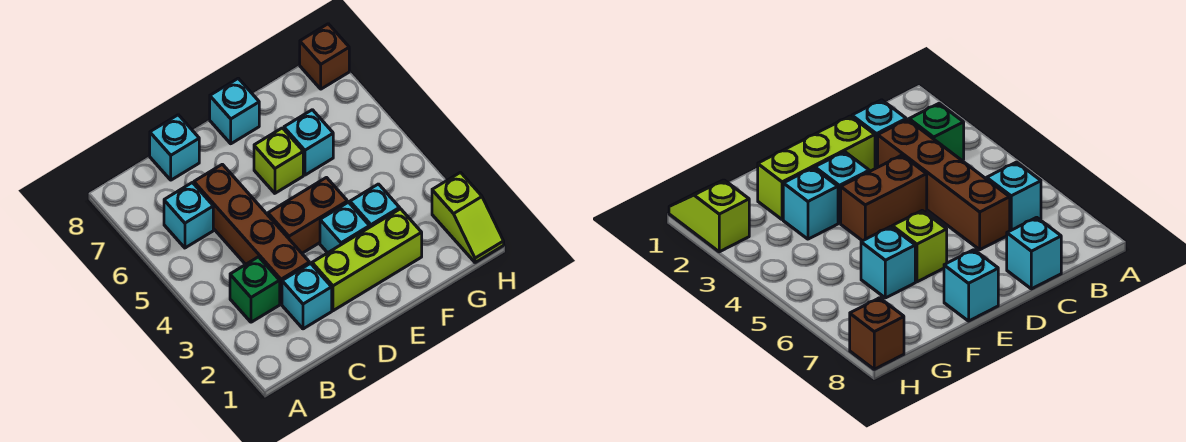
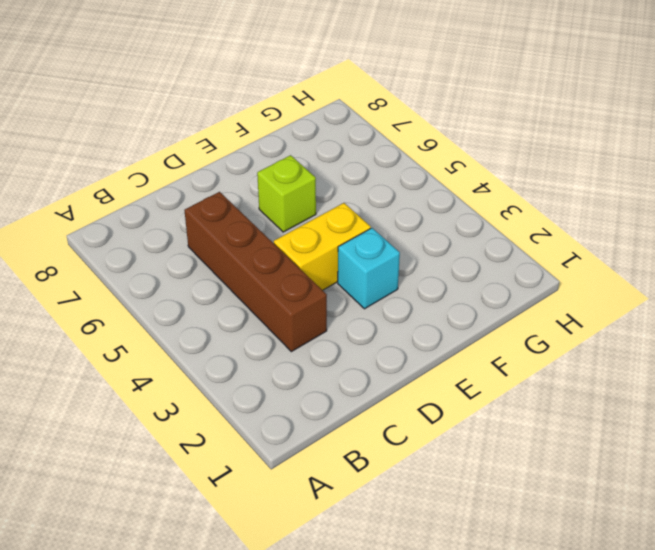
yellow brick D4:E4 level 1 -> brown brick D4:E4 level 1
none -> green brick B3 level 1
none -> cyan brick B6 level 1
none -> cyan brick C2 level 1

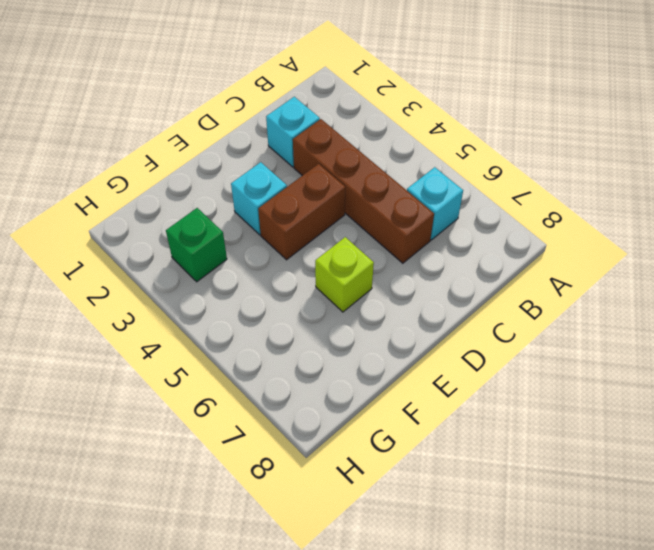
green brick G3 level 1 -> green brick B3 level 1
none -> cyan brick C8 level 1
none -> lime brick D2:F2 level 1
none -> cyan brick E8 level 1

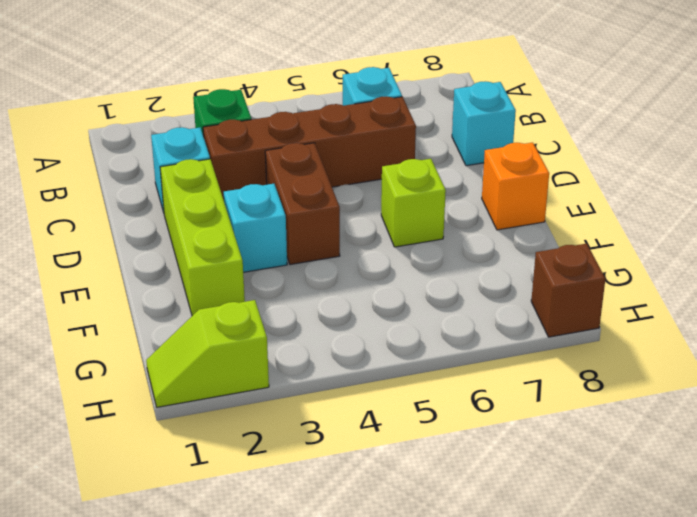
orange brick E8 level 1 -> cyan brick E8 level 1
none -> cyan brick F3 level 1
none -> cyan brick F6 level 1

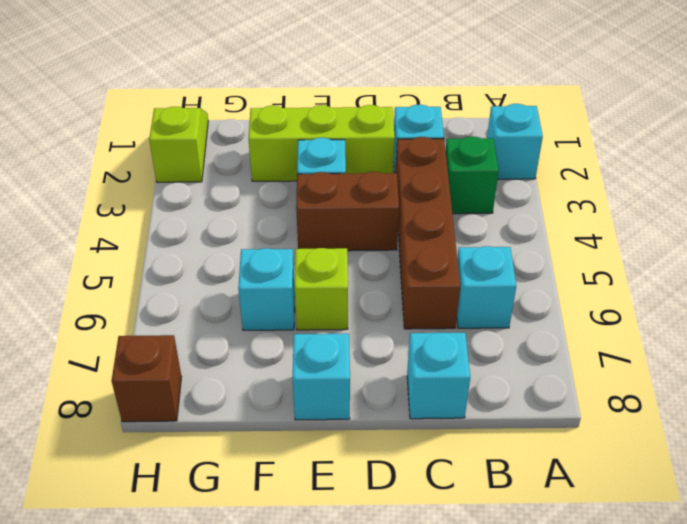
cyan brick A2 level 1 -> cyan brick F3 level 1

